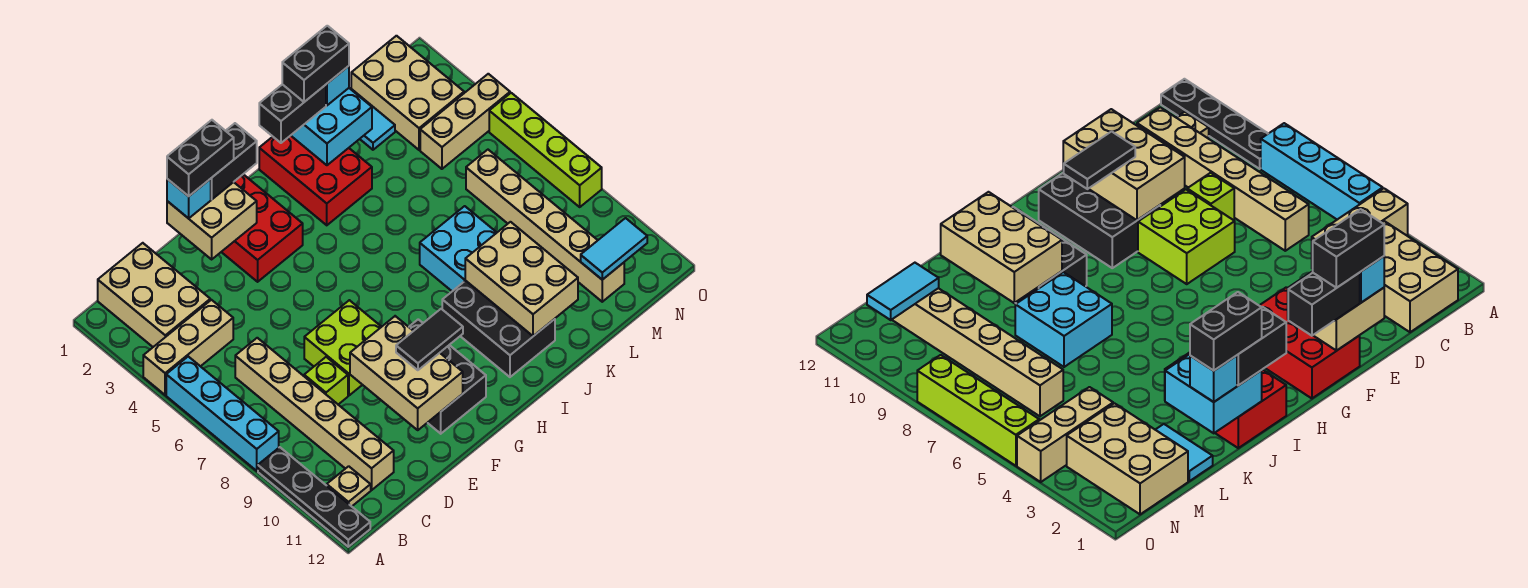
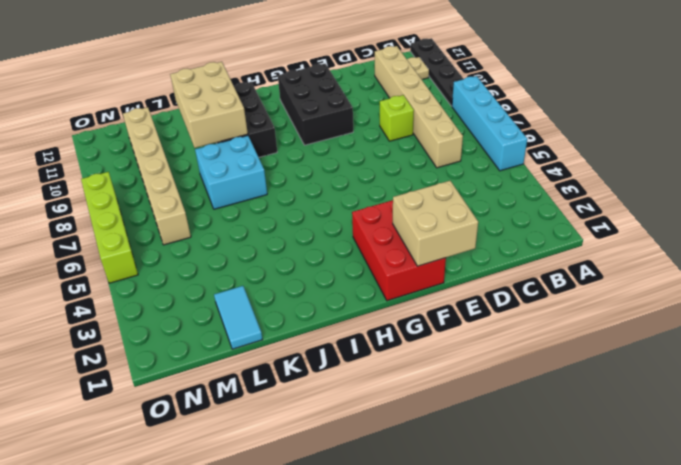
none -> tan brick A4:C4 level 1
none -> tan brick B1:C3 level 1
none -> lime brick E7:F8 level 1
none -> red brick I1:J3 level 1

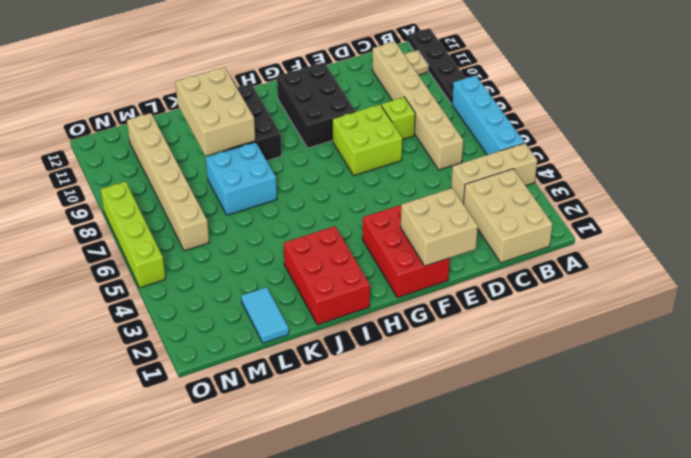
none -> tan brick M1:N3 level 1
none -> tan brick M4:O4 level 1
none -> tan brick E9:F11 level 2
none -> cyan brick J1:K2 level 2

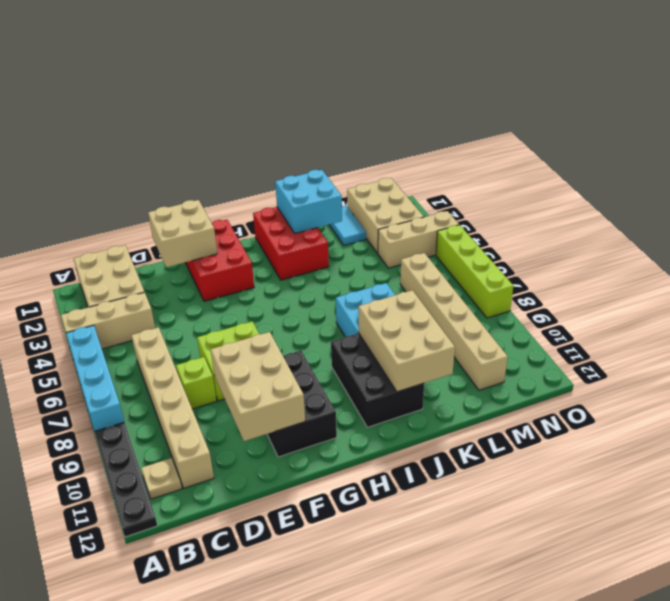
none -> cyan tile M11:N11 level 2
none -> cyan brick E1 level 3
none -> black brick F1:G1 level 3
none -> black tile F10:G10 level 3

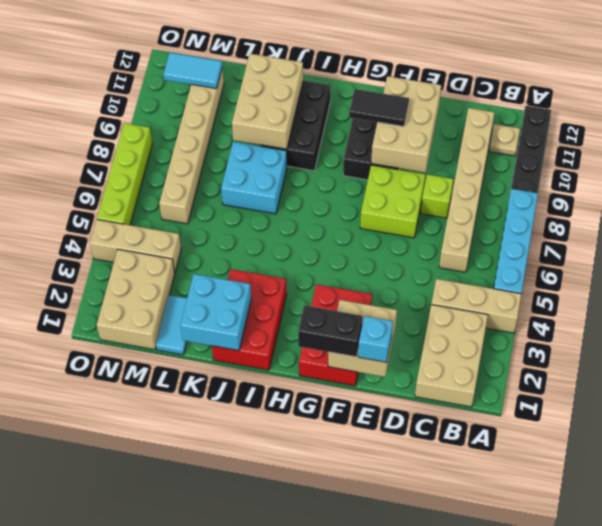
none -> black brick I1:J1 level 3
none -> cyan brick K1 level 3
none -> black brick E1:F1 level 4
none -> black brick J1:K1 level 4

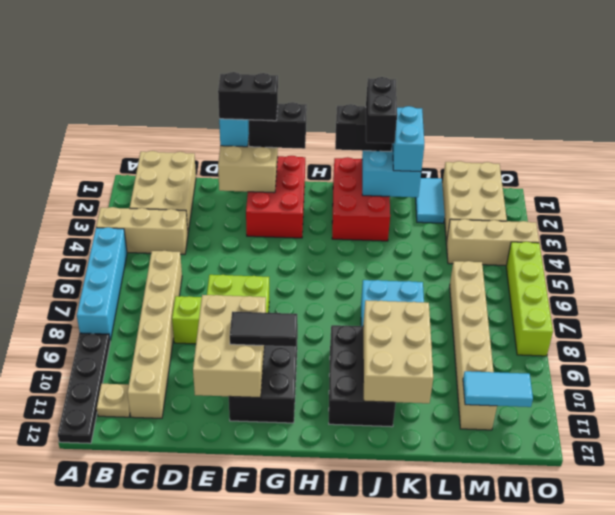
black brick J1:J2 level 4 -> black brick J1:K1 level 4
cyan brick K1:K2 level 3 -> cyan brick K1 level 3

